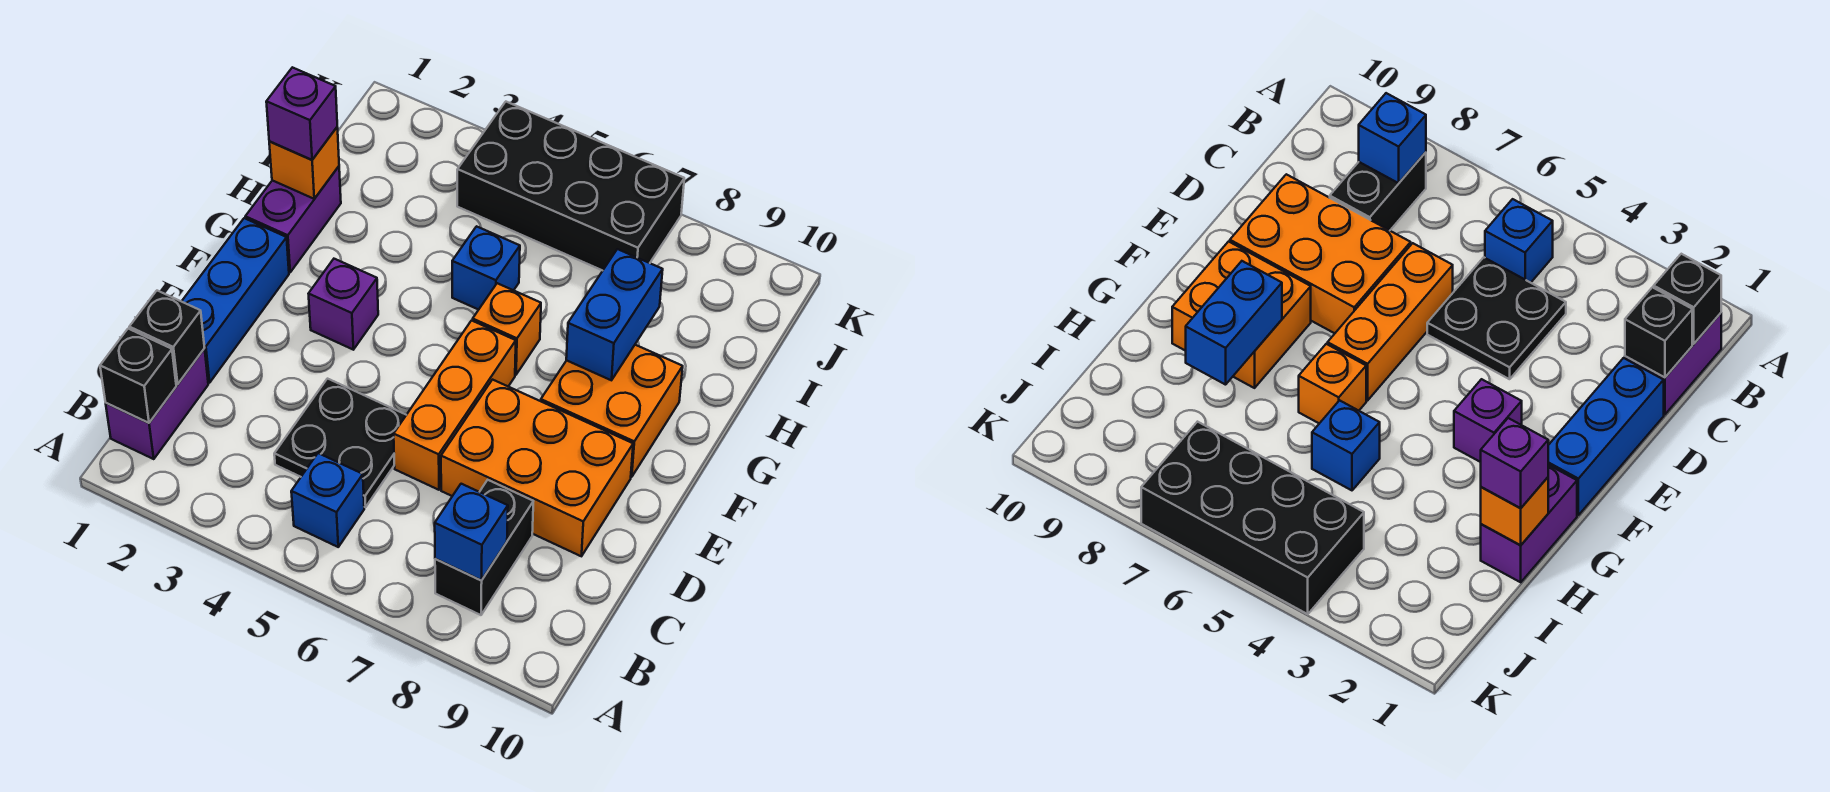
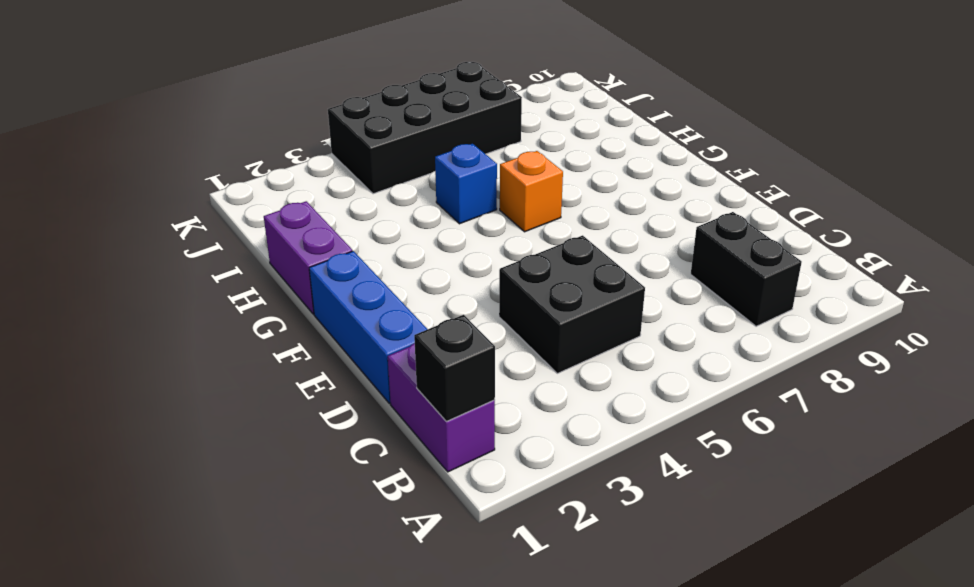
black brick C4:D5 level 1 -> black plate C4:D5 level 1
none -> blue brick B5 level 1
none -> orange brick D6:F6 level 1
none -> orange brick D7:E9 level 1

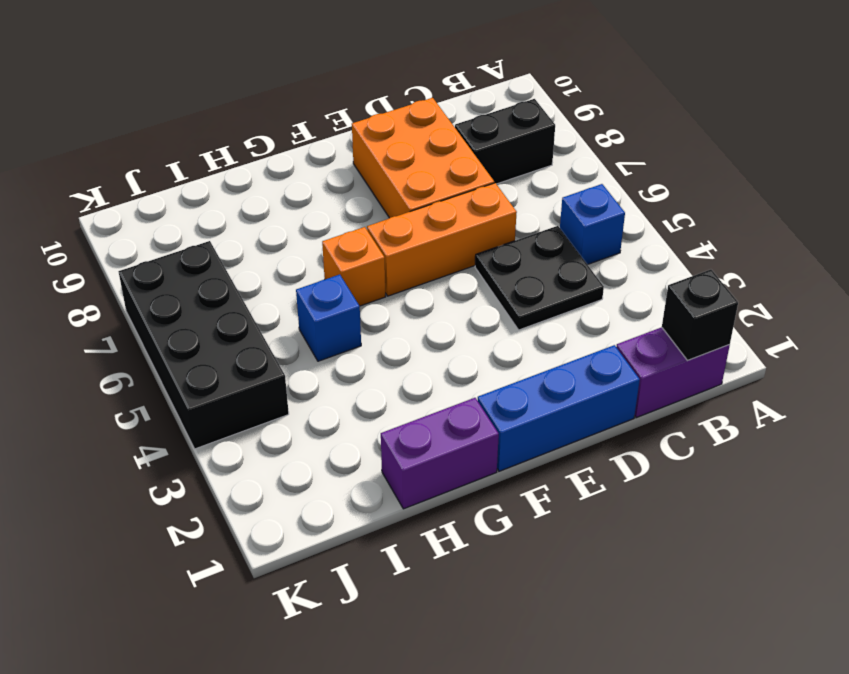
none -> purple brick F3 level 1
none -> orange brick F8:G9 level 1
none -> blue brick B8 level 2

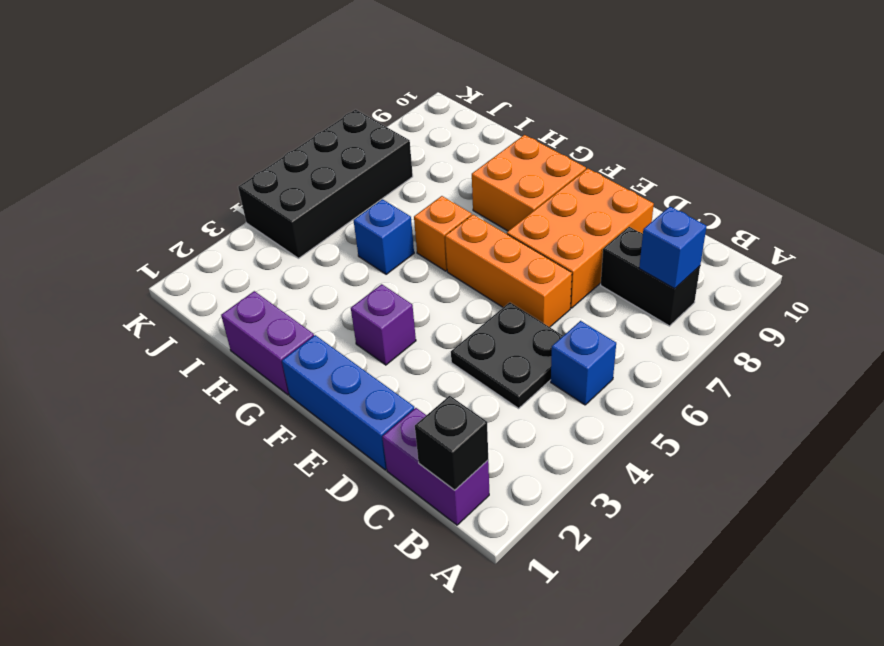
none -> black brick C1 level 2
none -> blue brick G8:H8 level 2
none -> orange brick H1 level 2

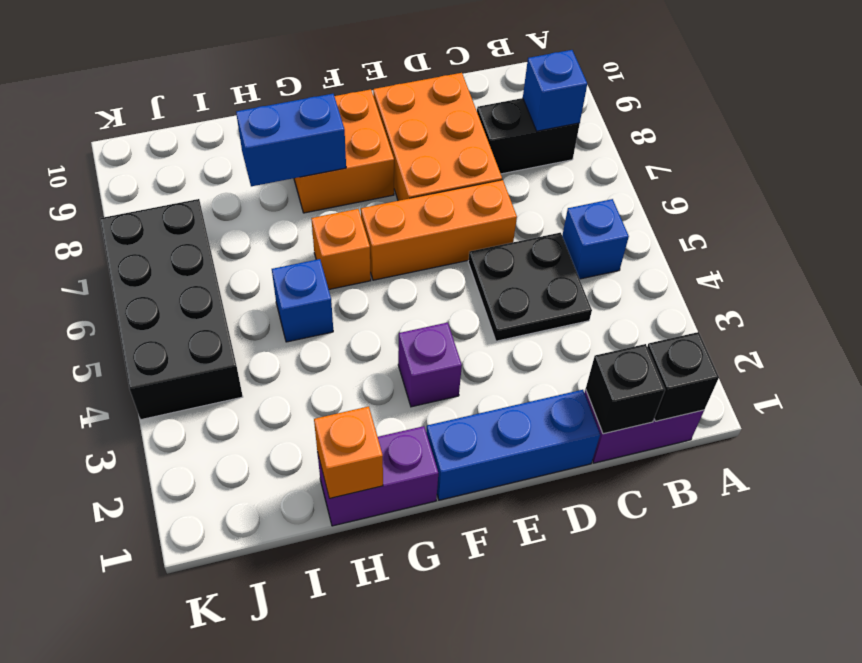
none -> purple brick H1 level 3

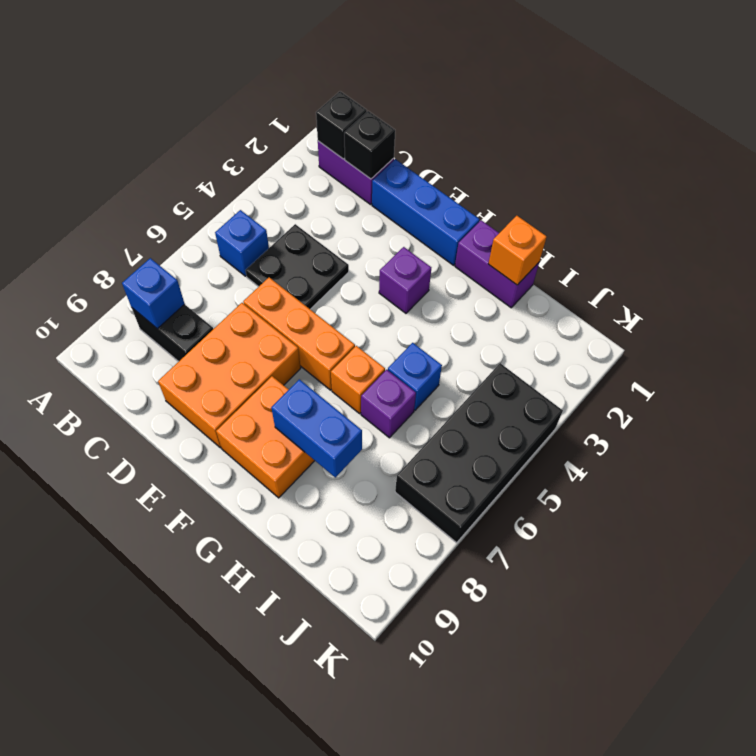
purple brick H6 level 1 -> purple brick H1 level 3

